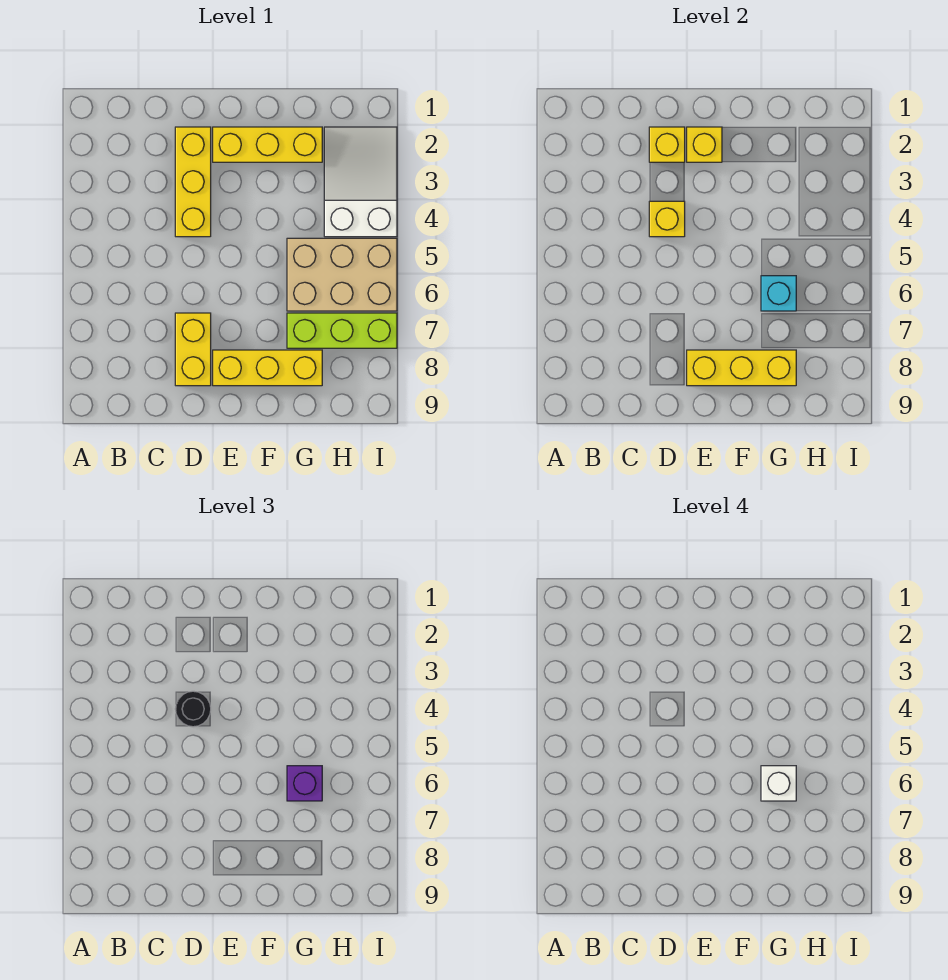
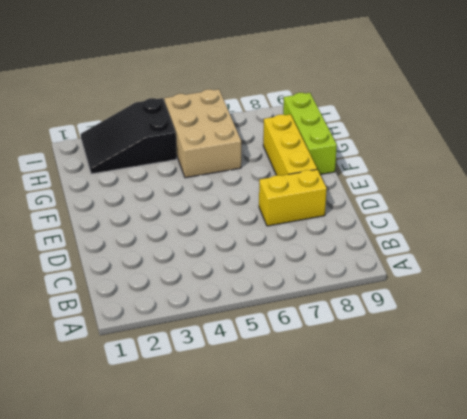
lime brick F9:H9 level 1 -> lime brick G7:I7 level 1
black slope H2:I4 level 1 top 4 -> white slope H2:I4 level 1 top 4
none -> yellow brick D2:D4 level 1
none -> yellow brick E2:G2 level 1
none -> yellow brick D2 level 2

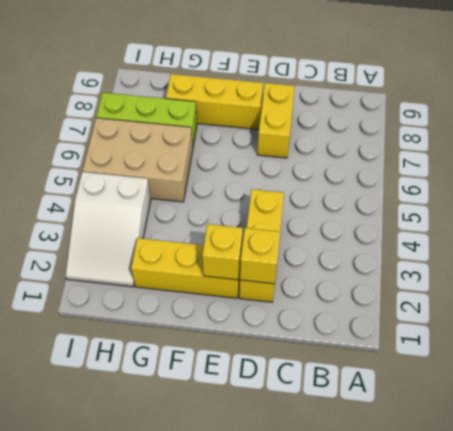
none -> yellow brick D4 level 2
none -> yellow brick E8:G8 level 2
none -> cyan brick G6 level 2

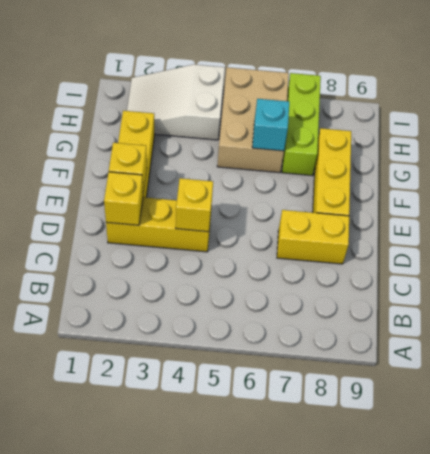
none -> yellow brick E8:G8 level 2
none -> black round brick D4 level 3
none -> purple brick G6 level 3

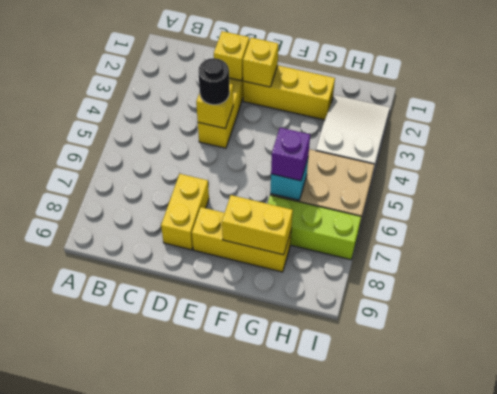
yellow brick F8:G8 level 2 -> yellow brick E8:G8 level 2
none -> white brick G6 level 4

